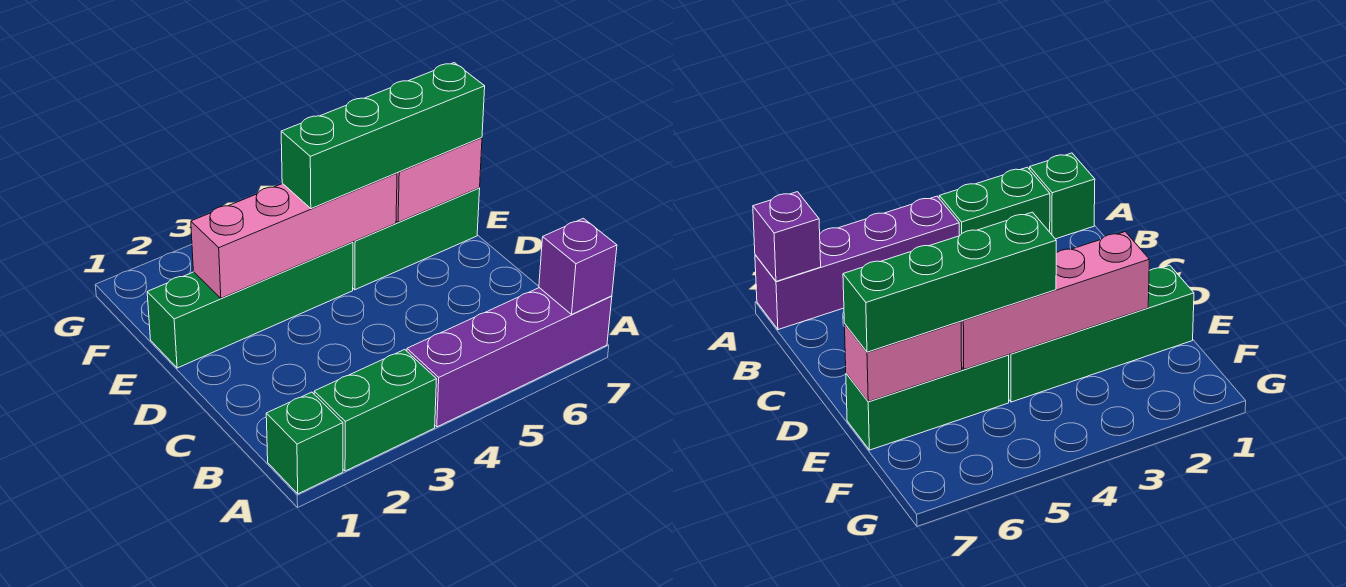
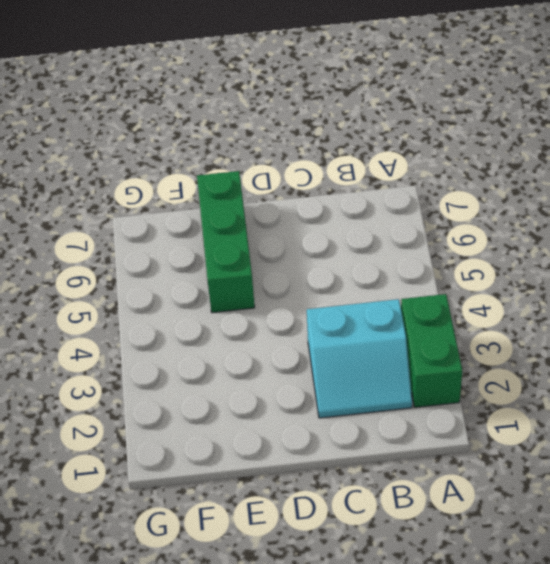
cyan slope B2:C3 level 1 top 3 -> none
none -> green brick A1 level 1
none -> purple brick A4:A7 level 1

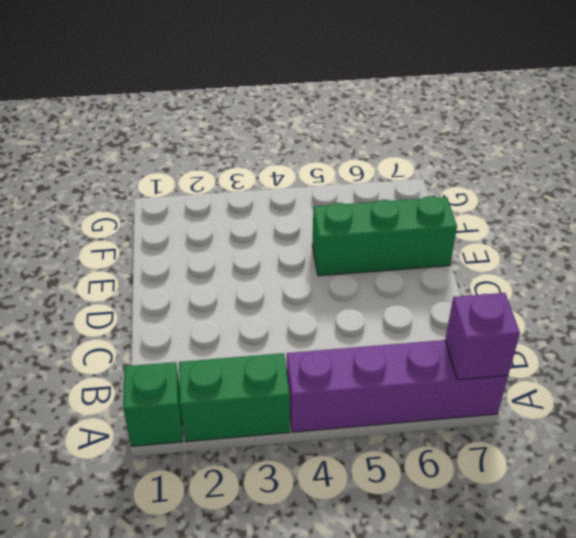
none -> green brick E1:E4 level 1
none -> pink brick E2:E5 level 2

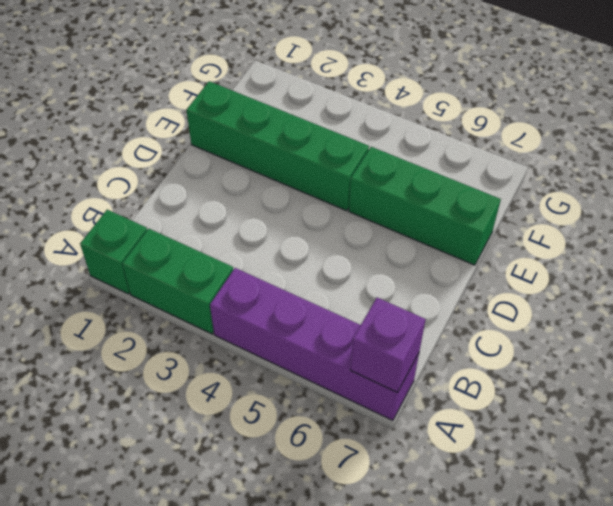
none -> pink brick E2:E5 level 2
none -> pink brick E6:E7 level 2

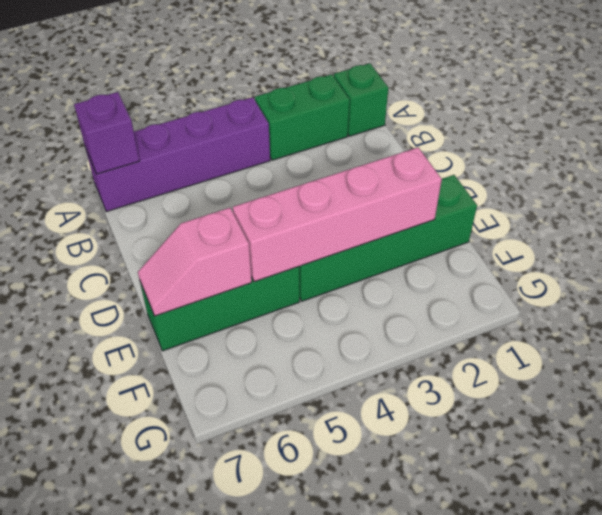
pink slope E6:E7 level 2 top 6 -> pink brick E6:E7 level 2
none -> green brick E4:E7 level 3

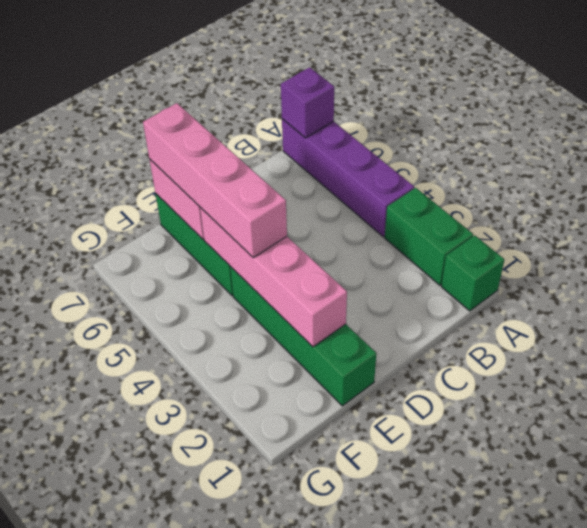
pink brick E4:E7 level 3 -> green brick E4:E7 level 3

